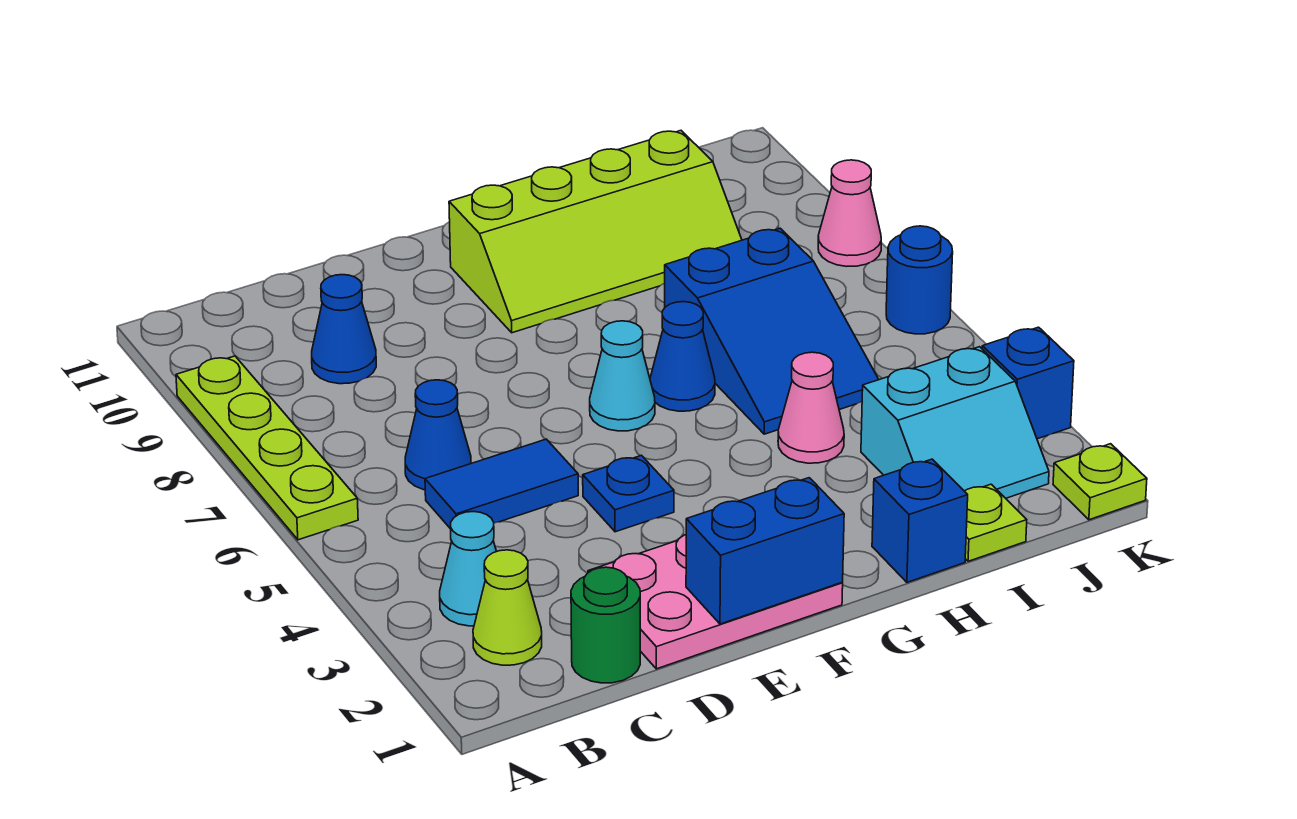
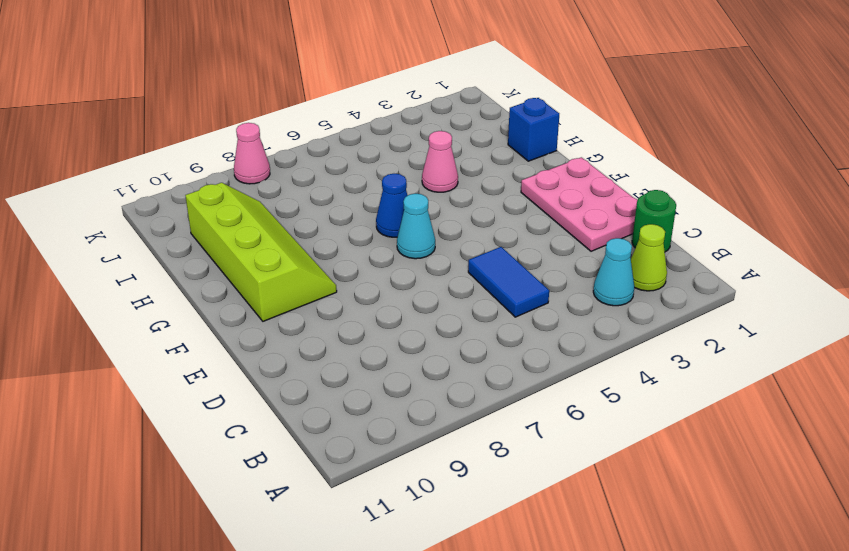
none -> lime plate A6:A9 level 1
none -> blue cone C6 level 1
none -> blue cone C9 level 1

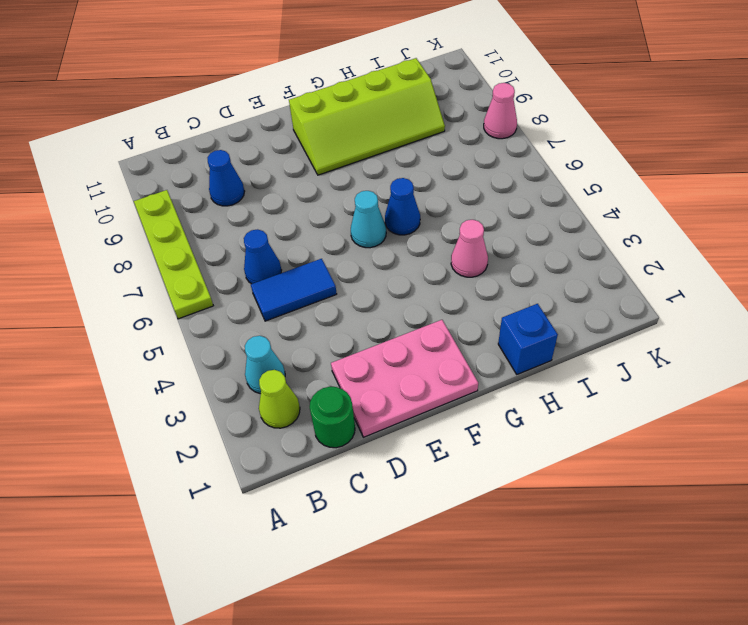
none -> blue plate E4 level 1
none -> blue slope H5:I7 level 1 top 7
none -> lime plate I1 level 1

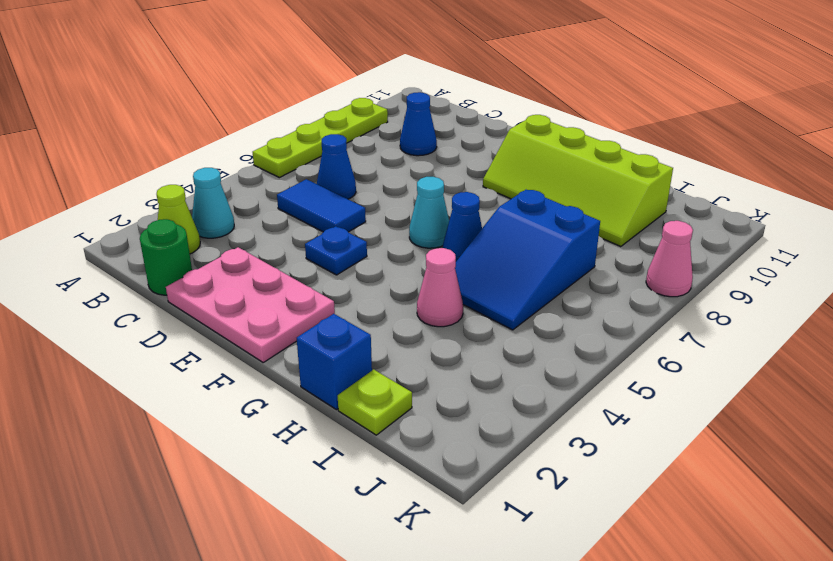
none -> cyan slope I2:J3 level 1 top 3
none -> lime plate K1 level 1
none -> blue brick K3 level 1

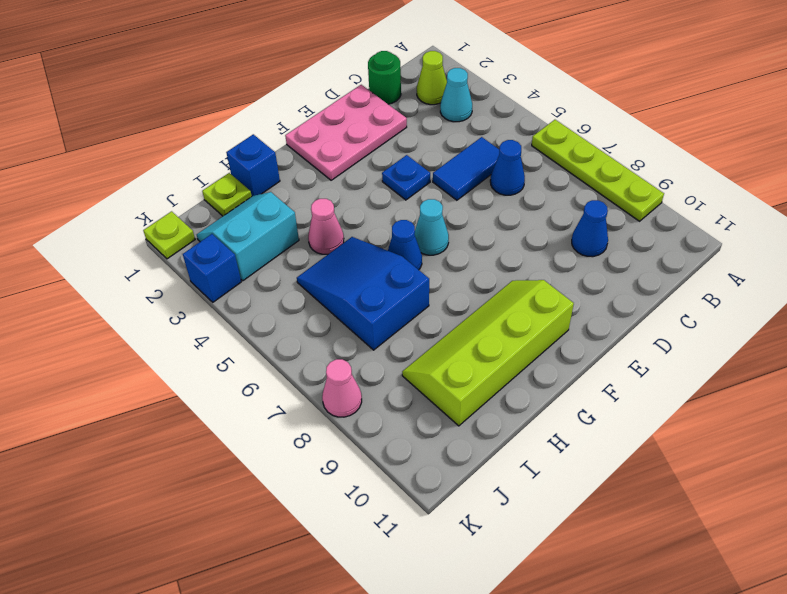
none -> blue round brick K6 level 1
none -> blue brick E1:F1 level 2

